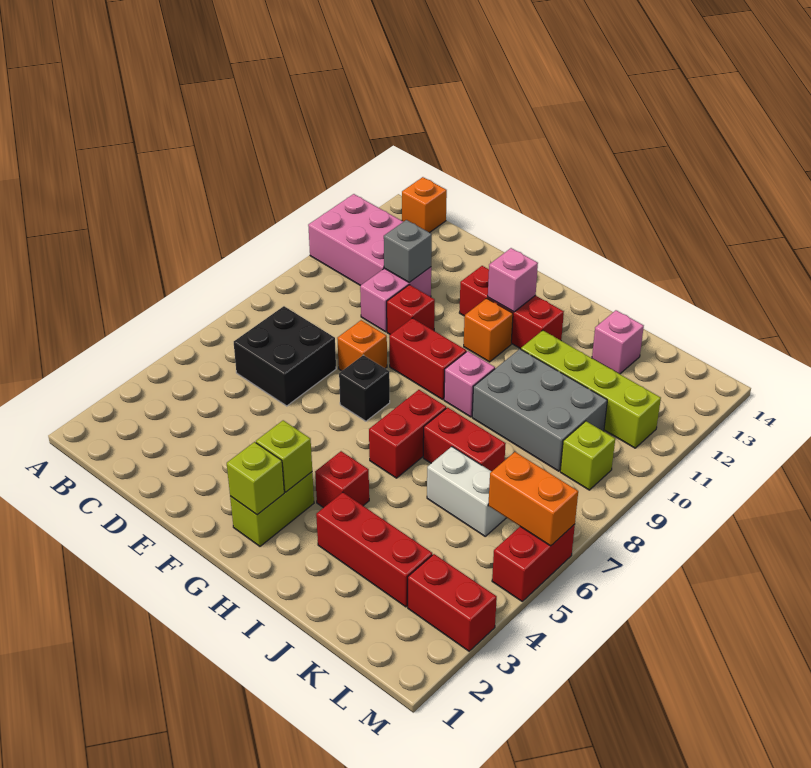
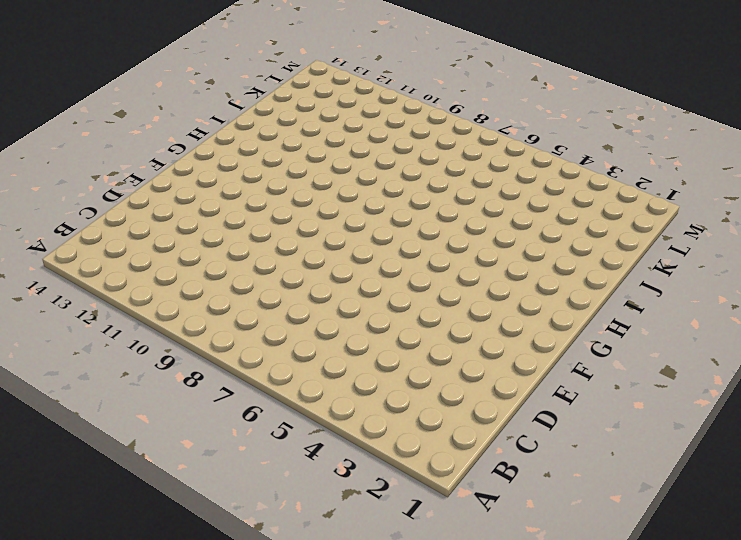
none -> pink brick A11:C12 level 1
none -> orange brick B14 level 1
none -> black brick C6:D7 level 1

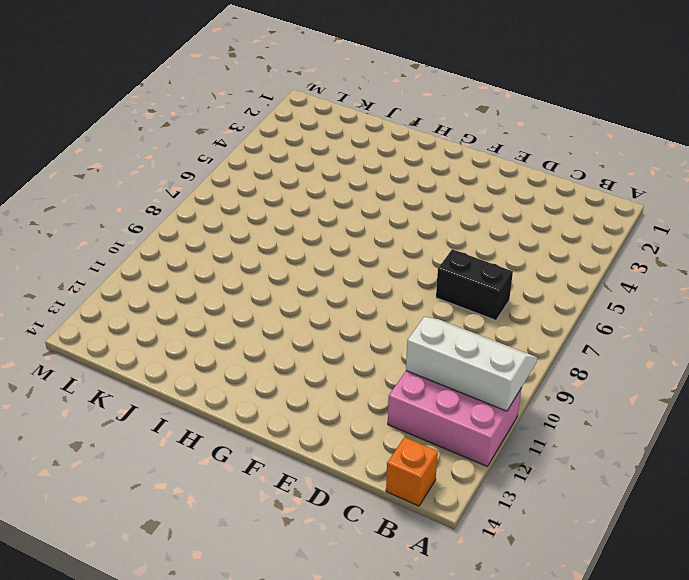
white slope A10:C11 level 2 top 11 -> none
black brick C7:D7 level 1 -> black brick C6:D7 level 1
none -> pink brick D10:D11 level 1
none -> orange brick E8 level 1
none -> red brick E10 level 1

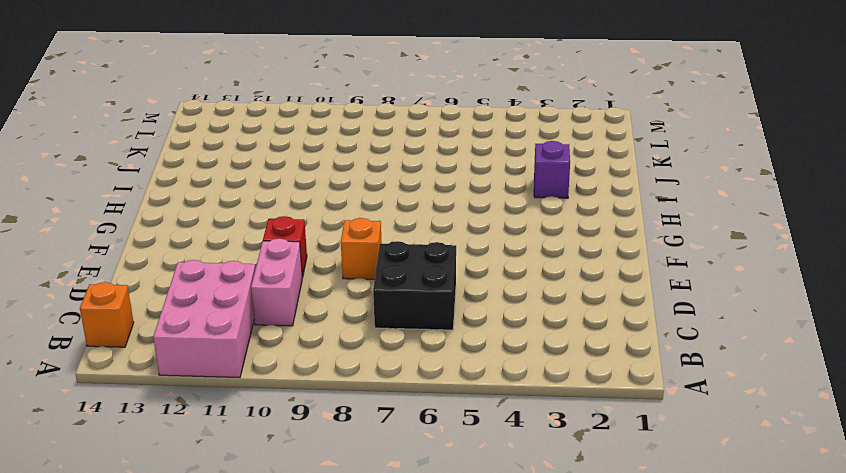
pink brick C10:D10 level 1 -> pink brick D10:D11 level 1
purple brick I3 level 1 -> red brick I3:K3 level 1
none -> black brick F7 level 1
none -> red brick F9:G9 level 1
none -> red brick F12:H12 level 1

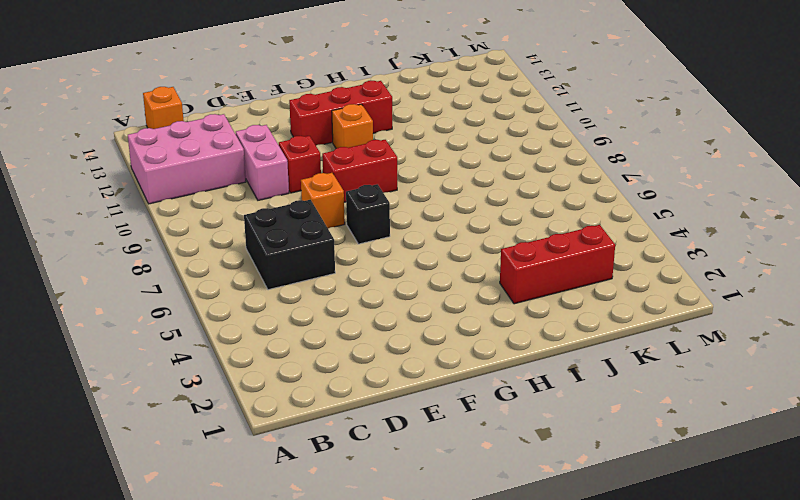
none -> lime brick G2:G3 level 1
none -> red brick H4 level 1
none -> red brick H6:H7 level 1

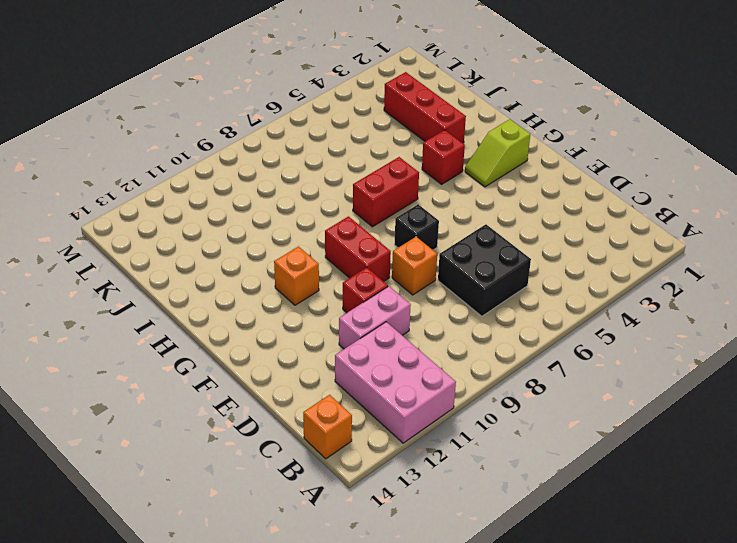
lime slope G2:G3 level 1 top 2 -> lime brick G2:G3 level 1
none -> red brick F12:H12 level 1
none -> pink brick H9 level 1
none -> red brick I7:J7 level 1

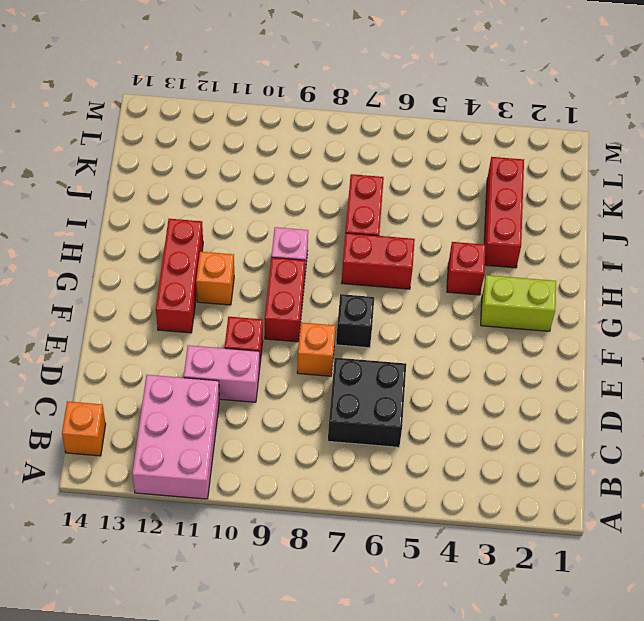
none -> grey brick I9:K10 level 1
none -> lime brick I11:L11 level 1
none -> white brick J6:K6 level 1

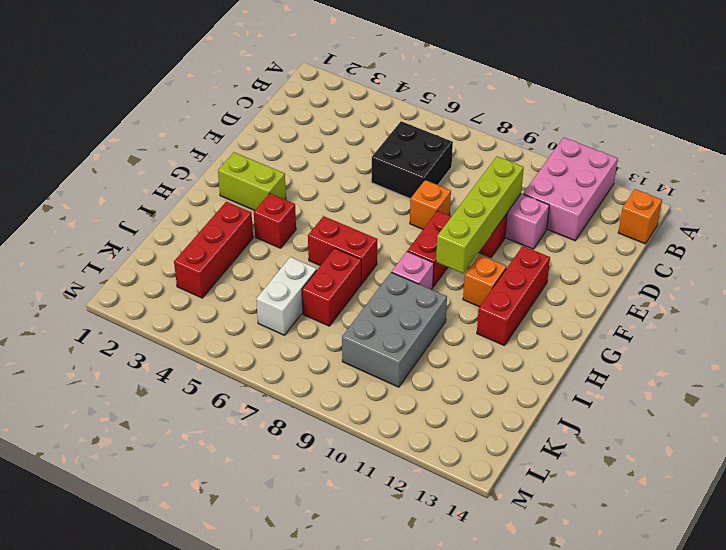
lime brick D10:G10 level 2 -> lime brick I11:L11 level 1
none -> black brick F7 level 1
none -> pink brick J13 level 1
none -> red brick L3:M3 level 1

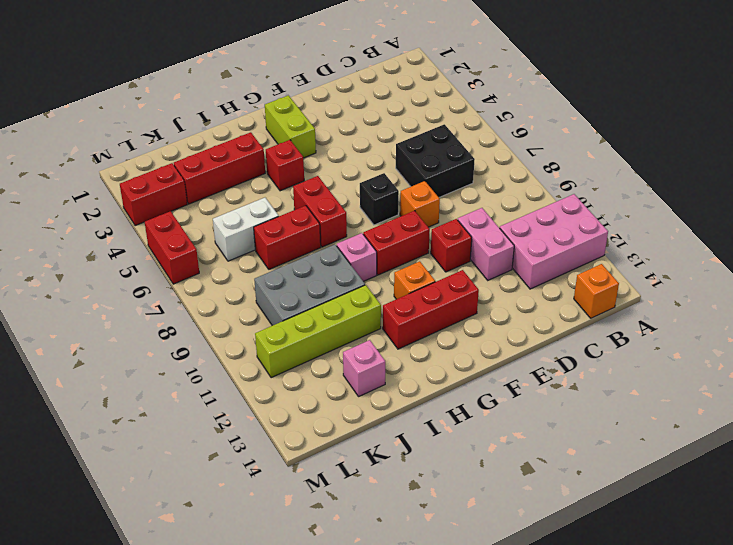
none -> lime brick L9 level 1
none -> grey brick D11 level 2
none -> lime brick G2 level 2

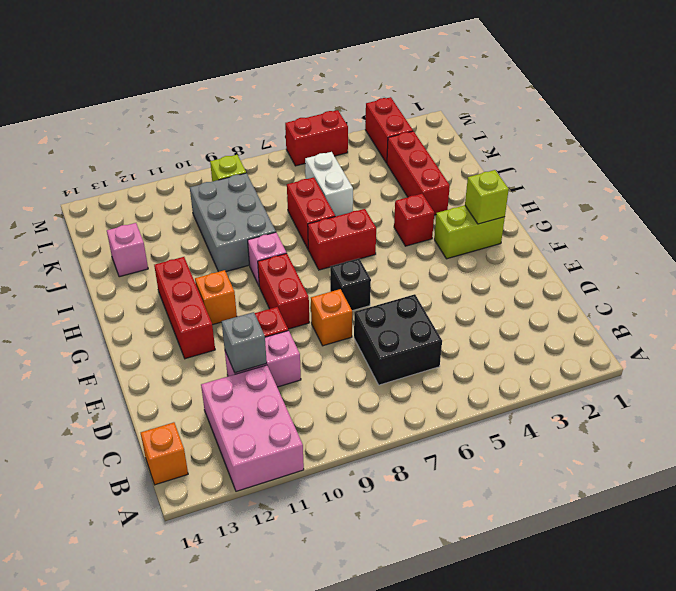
none -> lime brick I11:L11 level 1
none -> lime brick G3 level 2
none -> pink brick G12 level 2

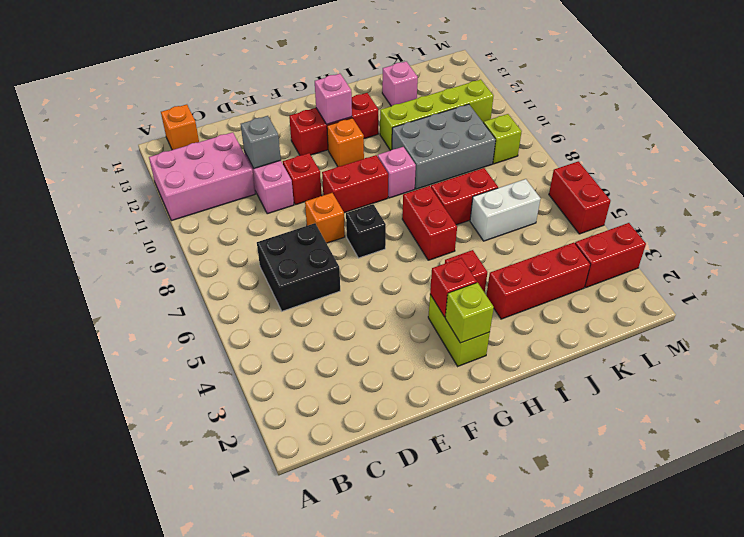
red brick G3 level 2 -> lime brick G3 level 2
none -> orange brick L6:M6 level 2

